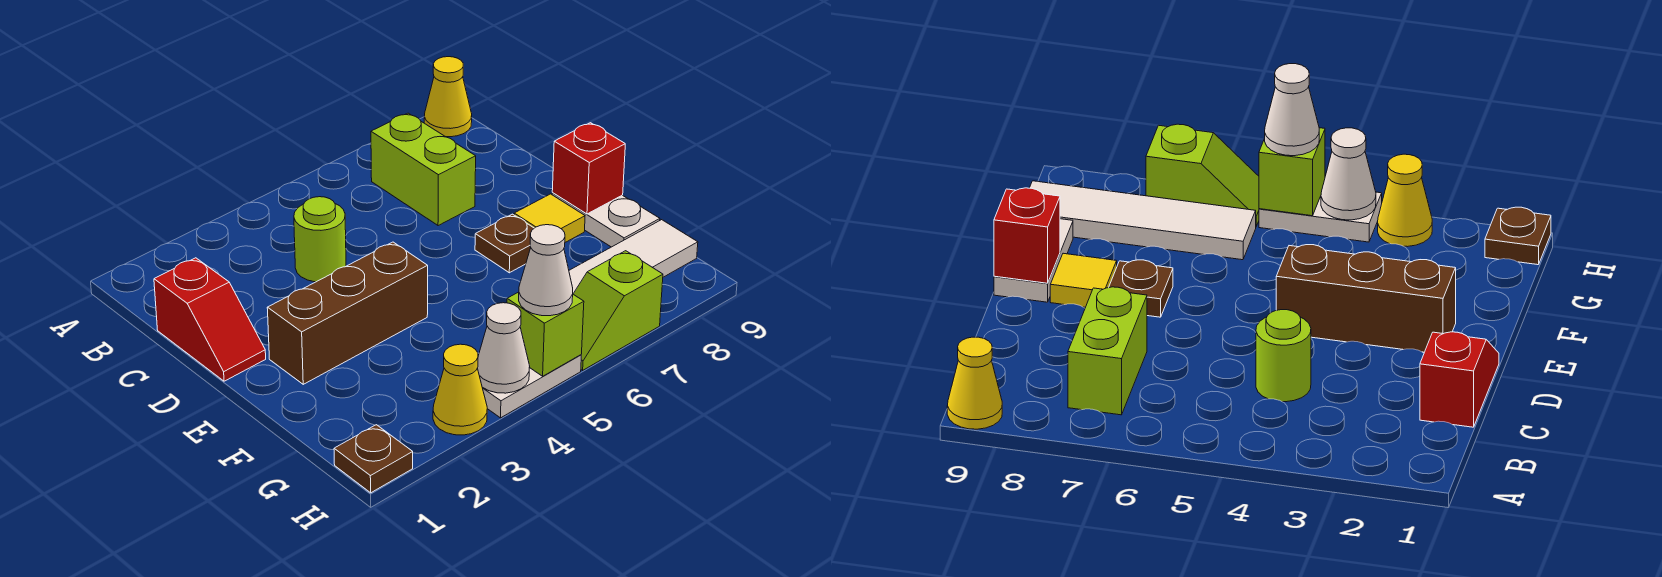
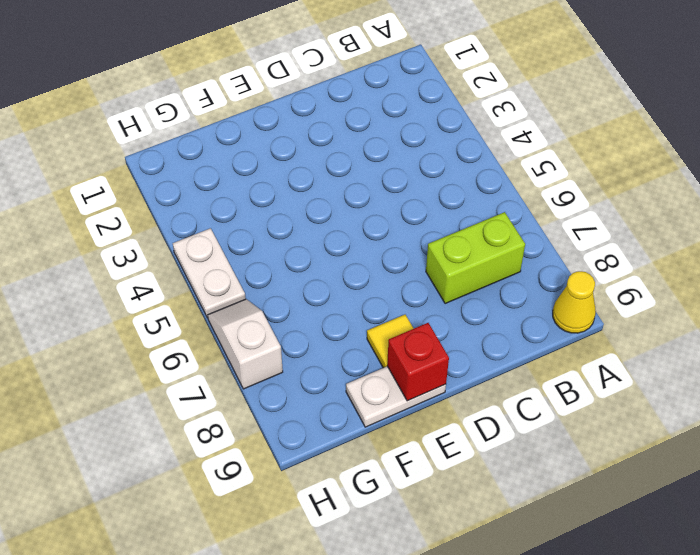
white slope H6:H7 level 1 top 7 -> lime slope H6:H7 level 1 top 7
none -> red slope C1:D1 level 1 top C
none -> lime round brick C4 level 1
none -> brown brick E2:E4 level 1

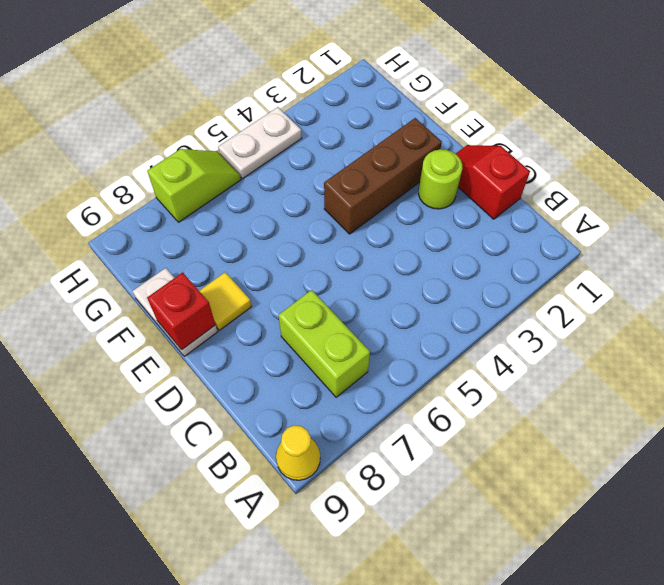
lime round brick D2 level 1 -> lime round brick C4 level 1
none -> brown plate E7 level 1
none -> white tile G6:G9 level 1
none -> brown plate H1 level 1

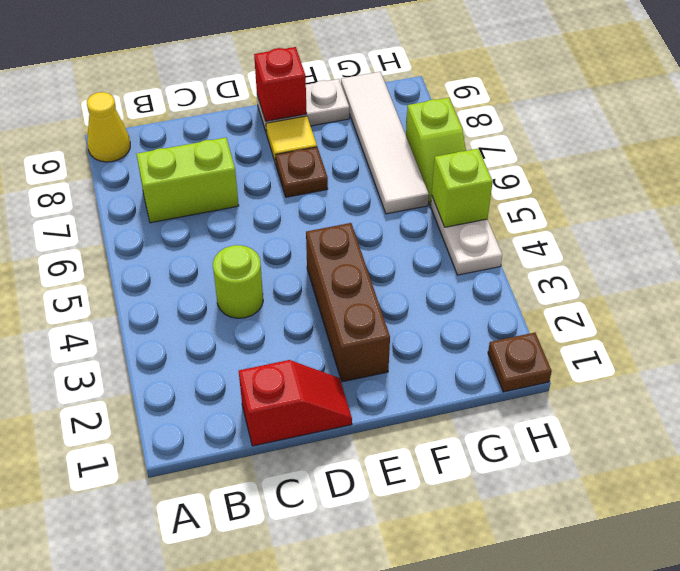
none -> yellow cone H3 level 1
none -> white cone H4 level 2
none -> white cone H5 level 3

